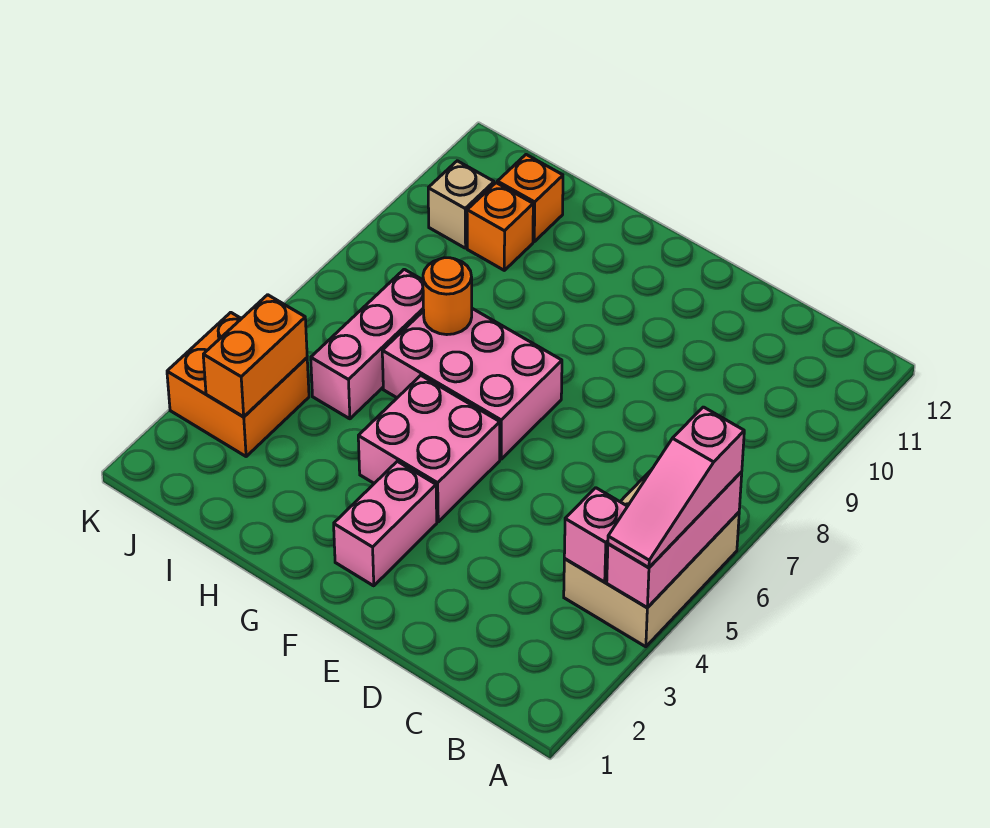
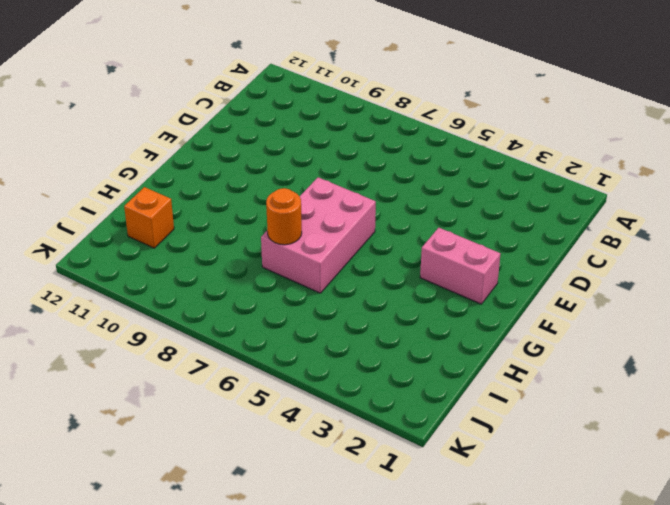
none -> tan brick A4:B6 level 1
none -> pink brick F4:G5 level 1
none -> pink brick I5:I7 level 1

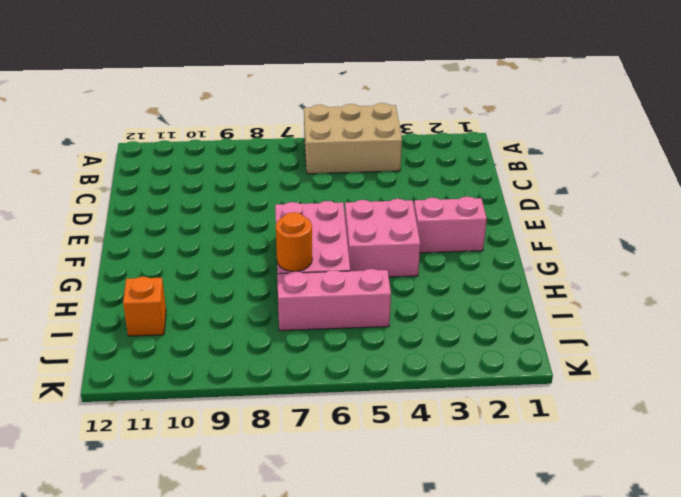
none -> orange brick I10 level 1
none -> orange brick J3:K4 level 1
none -> tan brick J10 level 1

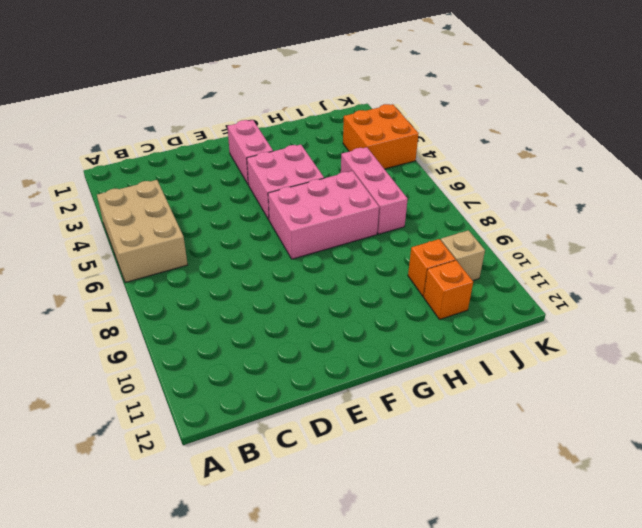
none -> pink brick A4:A6 level 2
none -> pink brick B4 level 2
none -> orange round brick H7 level 2

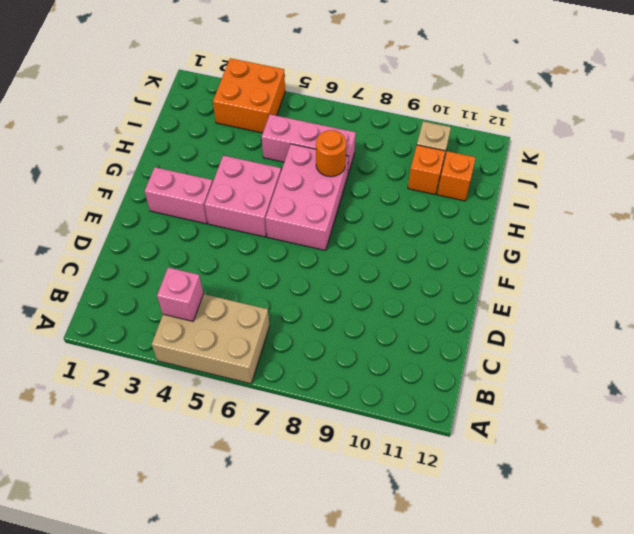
none -> pink brick A4:A6 level 2
none -> orange brick J3:J4 level 2
none -> pink slope A4:A6 level 3 top 6

